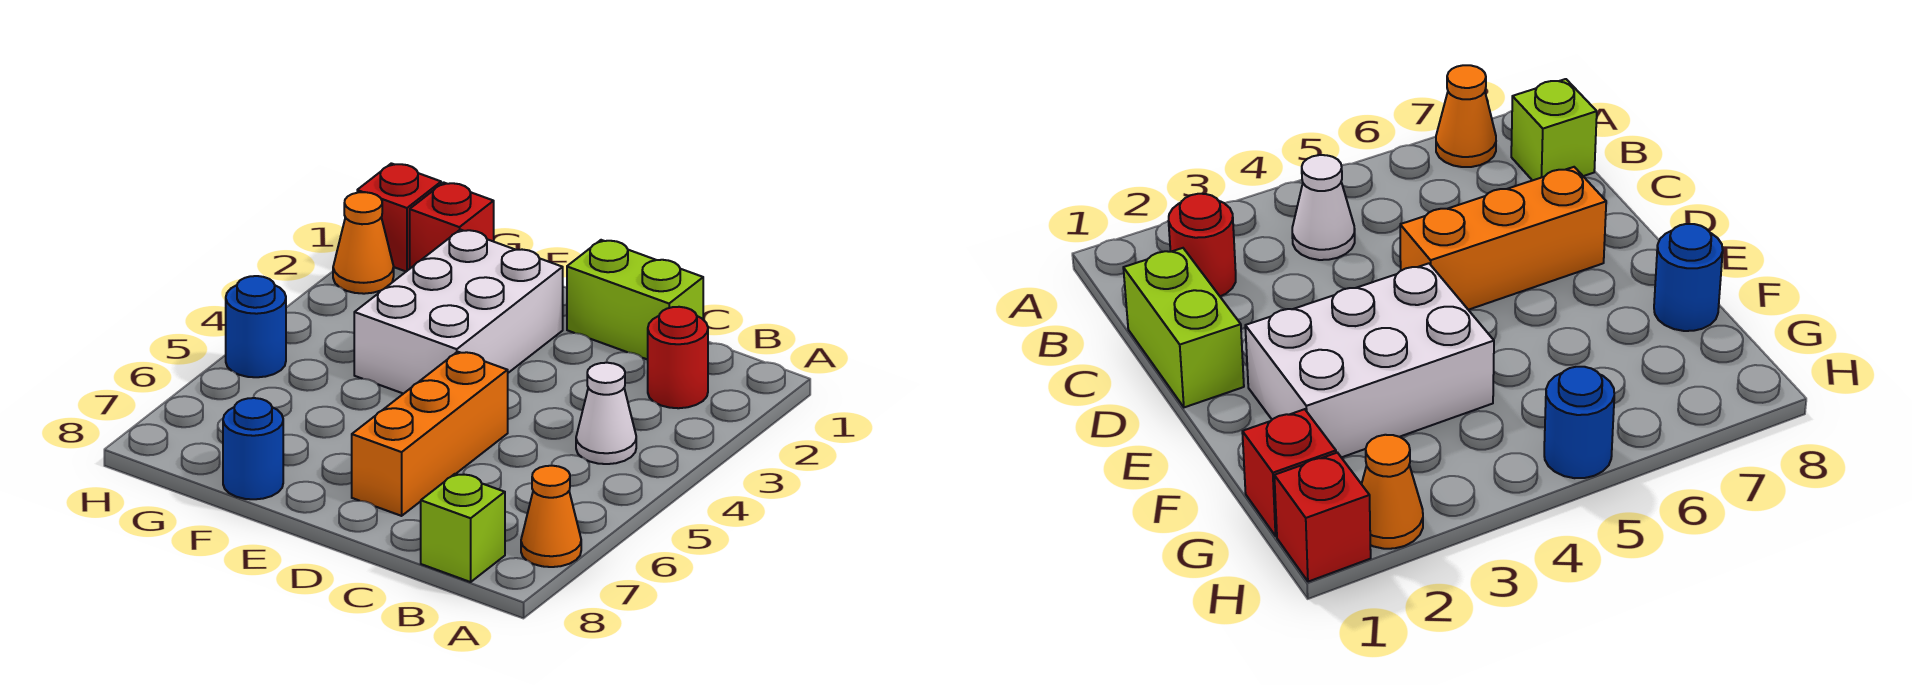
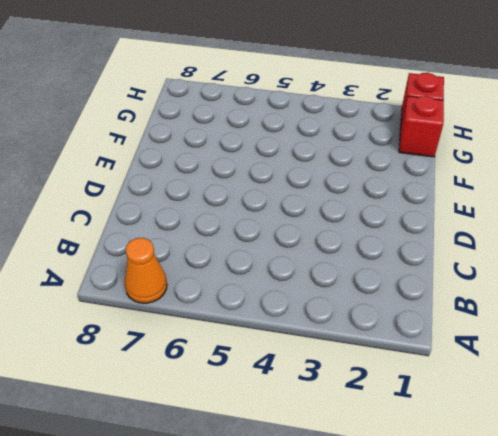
none -> red round brick B2 level 1
none -> white cone B4 level 1
none -> lime brick B8 level 1

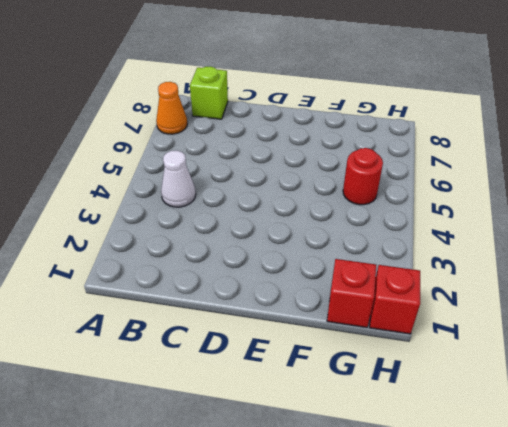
red round brick G5 level 1 -> red round brick B2 level 1
none -> lime brick C1:D1 level 1
none -> orange brick D5:D7 level 1
none -> white brick E2:F4 level 1

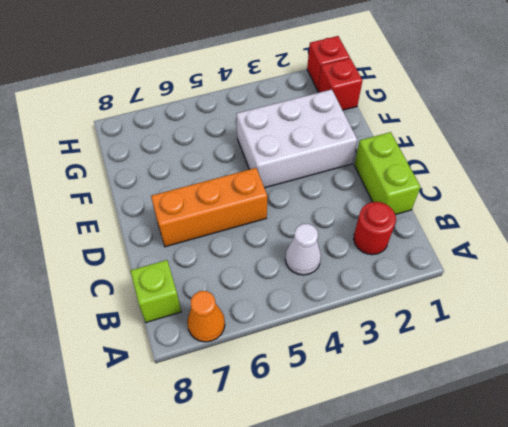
none -> blue round brick F8 level 1
none -> orange cone H2 level 1
none -> blue round brick H5 level 1

